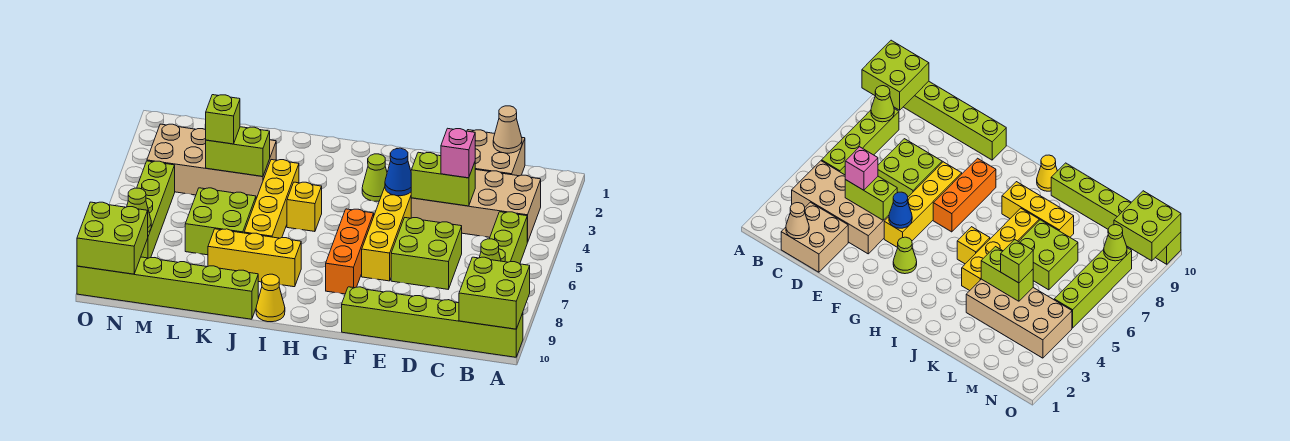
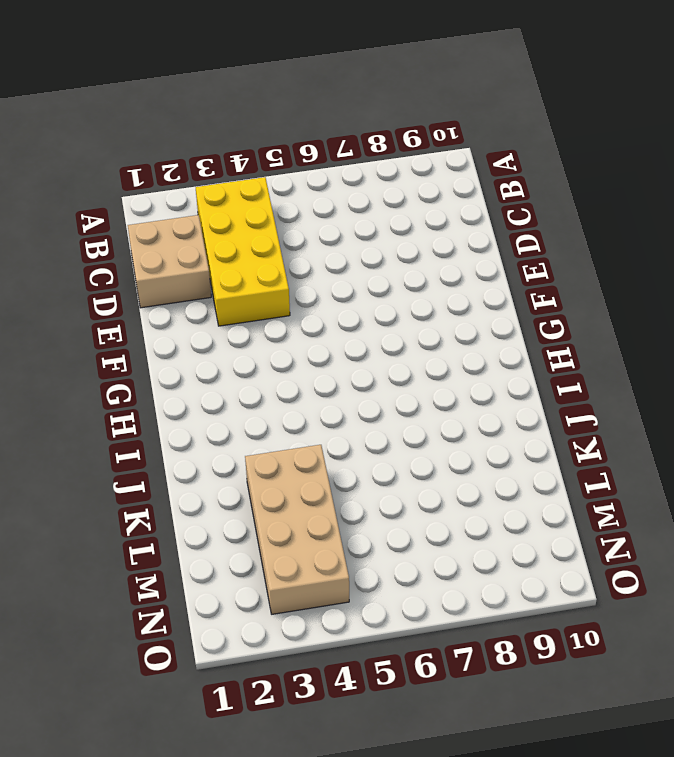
yellow brick B3:E4 level 1 -> tan brick B3:E4 level 1
none -> lime brick A10:F10 level 1
none -> lime brick B5:B8 level 1
none -> lime brick D6:E7 level 1

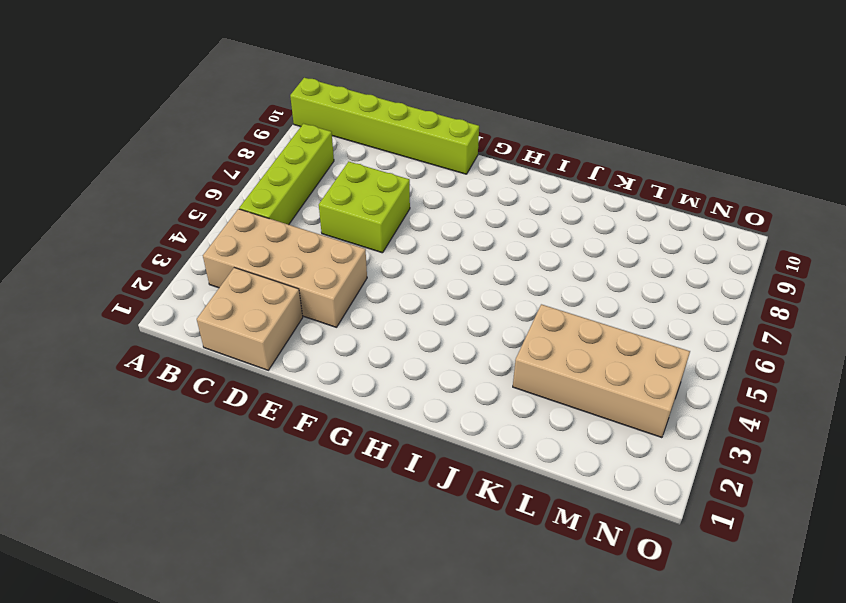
none -> yellow brick F4:F7 level 1
none -> lime cone G3 level 1
none -> orange brick G6:G8 level 1

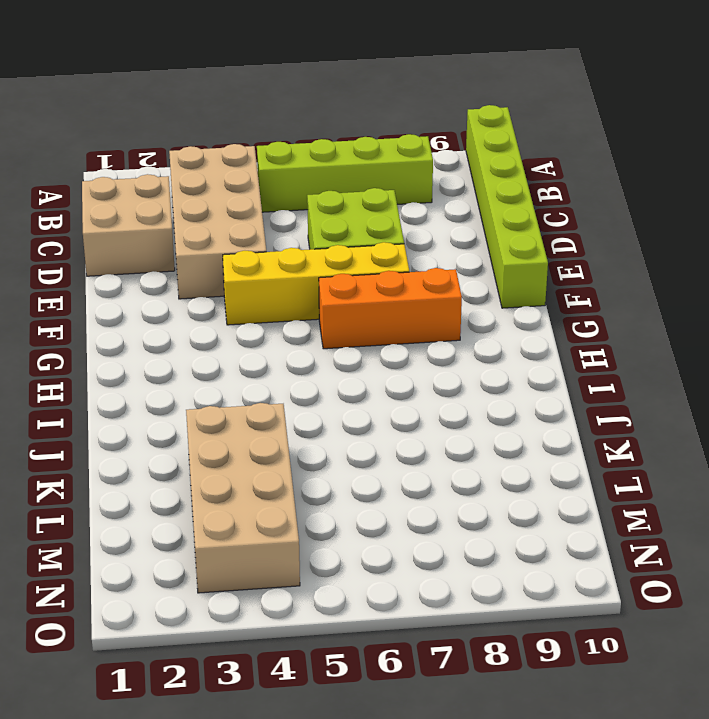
none -> lime cone G3 level 1
none -> yellow brick I5 level 1
none -> yellow brick I8:K8 level 1

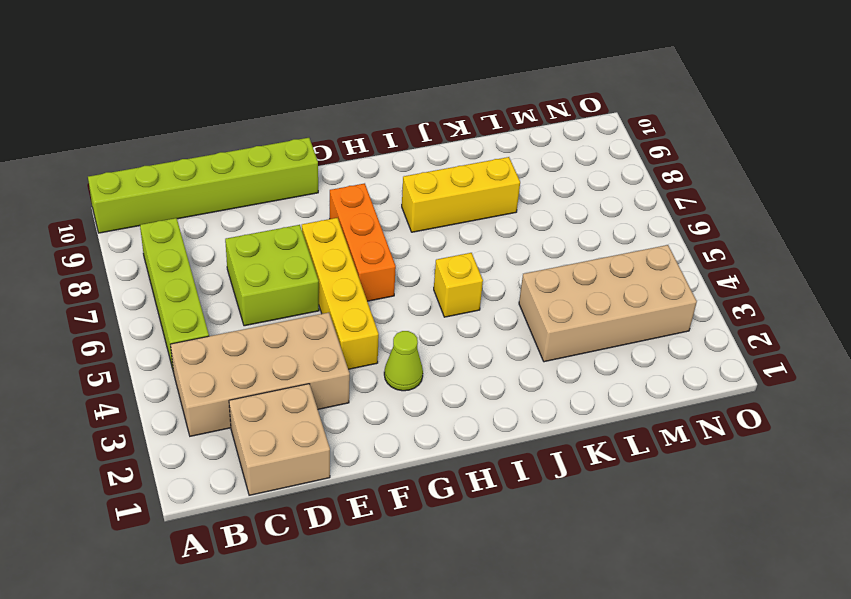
none -> yellow cone I10 level 1
none -> yellow brick J4:J7 level 1
none -> lime brick J10:O10 level 1

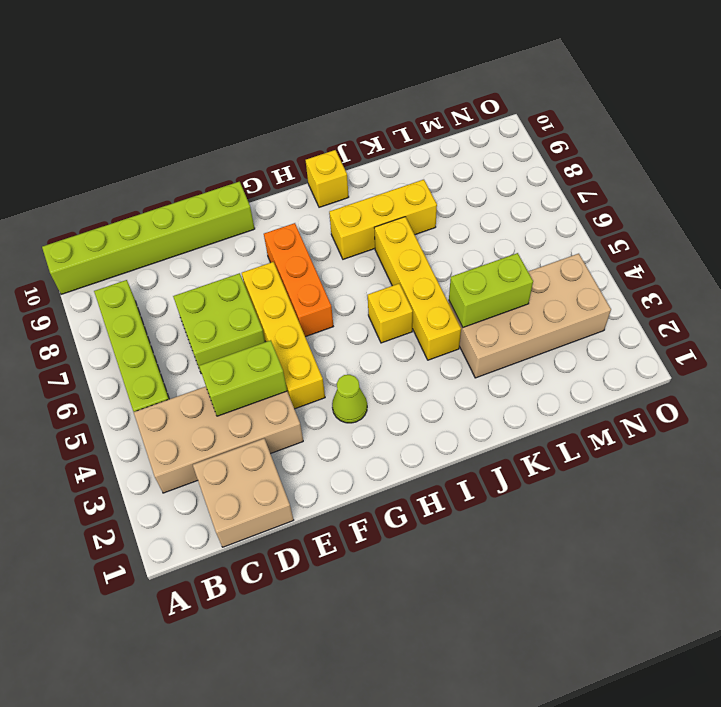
yellow brick I10 level 1 -> yellow cone I10 level 1
none -> lime brick J10:O10 level 1
none -> lime brick K6:L7 level 1
none -> lime brick N5:N8 level 1

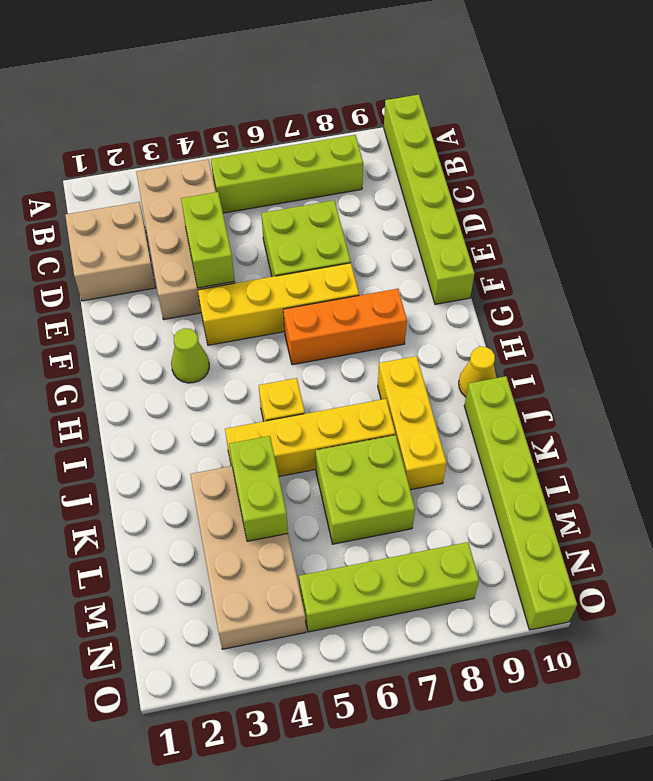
none -> lime brick A9:B10 level 2
none -> lime cone B8 level 2
none -> tan cone C1 level 2

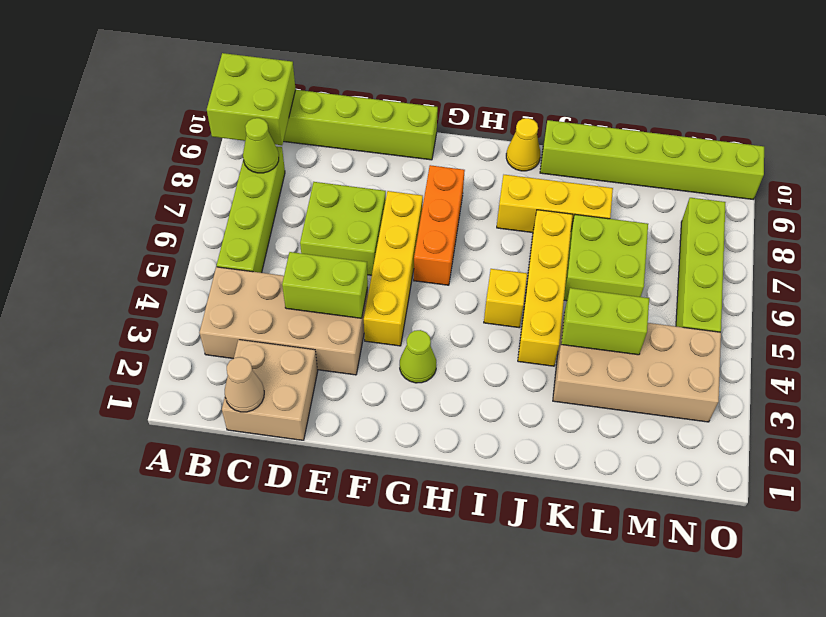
none -> blue cone F4 level 2
none -> lime cone N8 level 2
none -> lime brick N9:O10 level 2

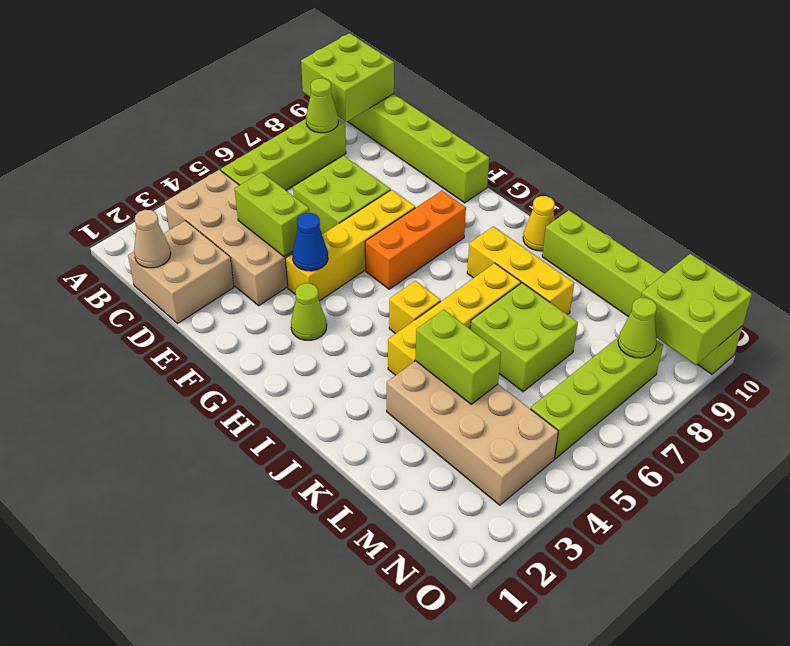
none -> pink brick D4 level 3
none -> lime brick L4 level 3

